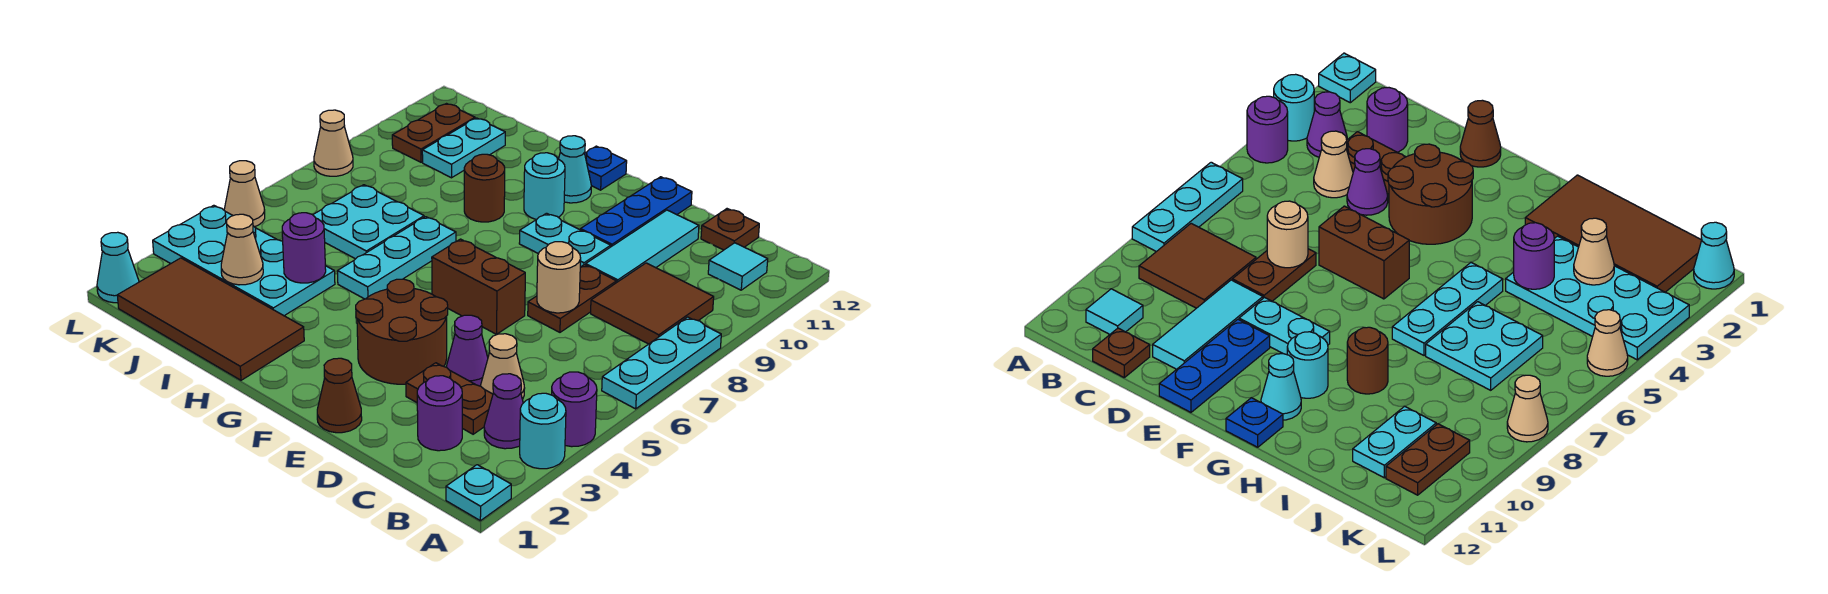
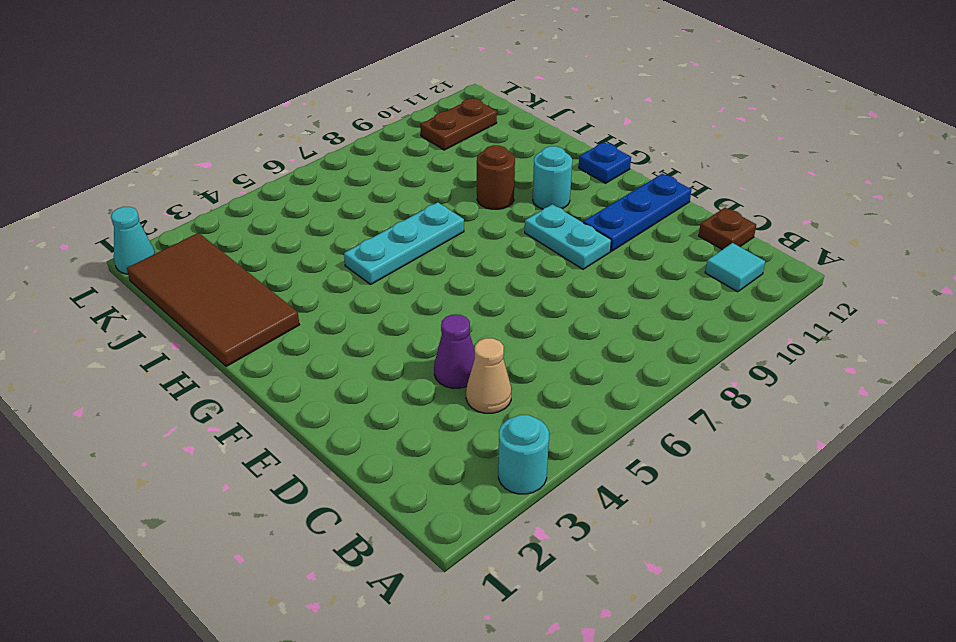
none -> cyan plate A1 level 1
none -> purple round brick A4 level 1
none -> cyan plate A6:A8 level 1
none -> purple cone B3 level 1

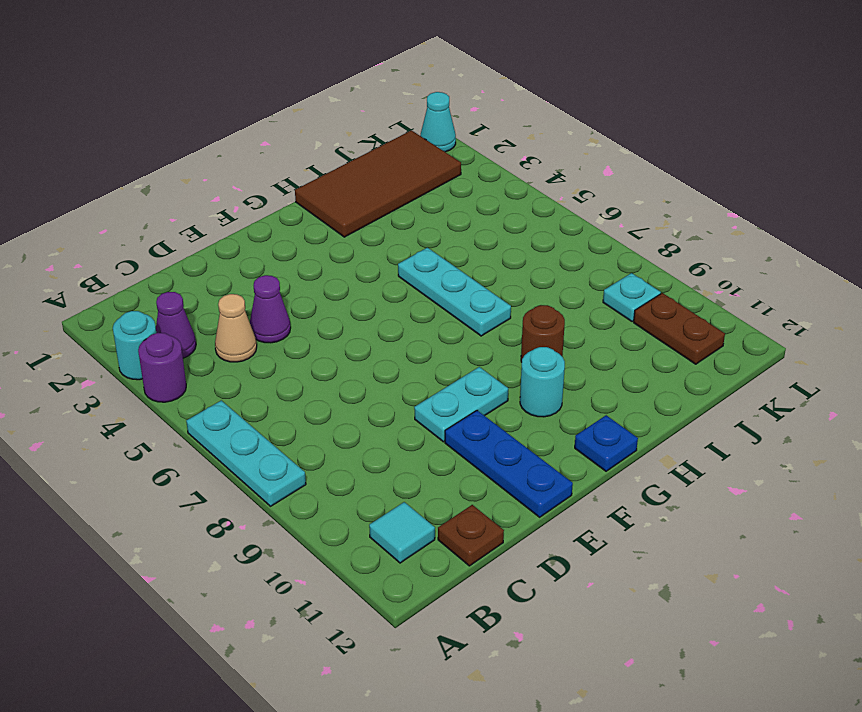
cyan plate K9 level 1 -> cyan plate A1 level 1
none -> brown tile B8:C9 level 1
none -> purple round brick C2 level 1
none -> brown plate C3:D3 level 1
none -> brown plate D7:D8 level 1

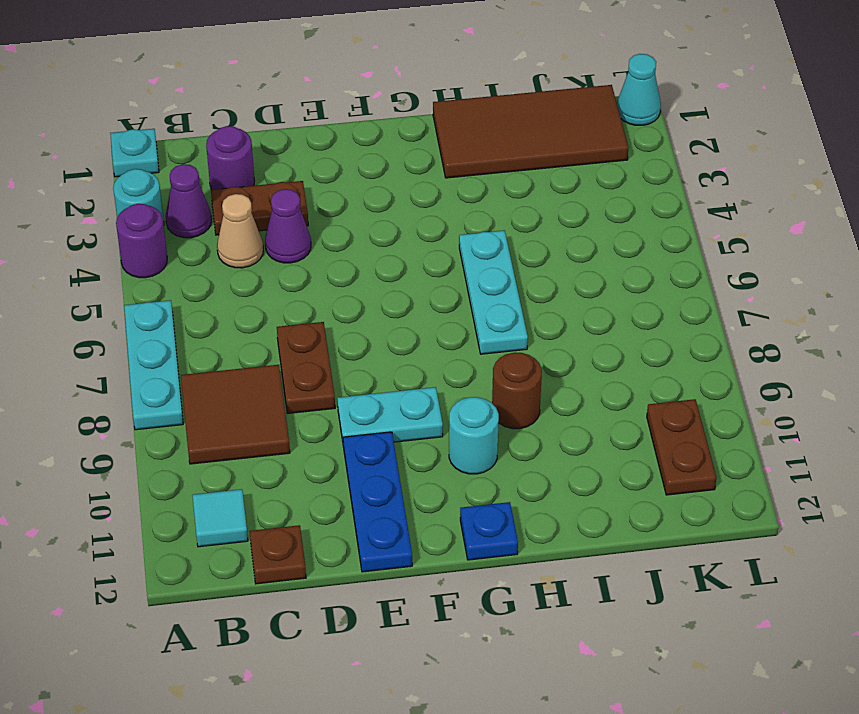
none -> cyan tile D9:D11 level 1
none -> brown cone E1 level 1
none -> brown round brick E3:F4 level 1
none -> brown brick E6:F6 level 1

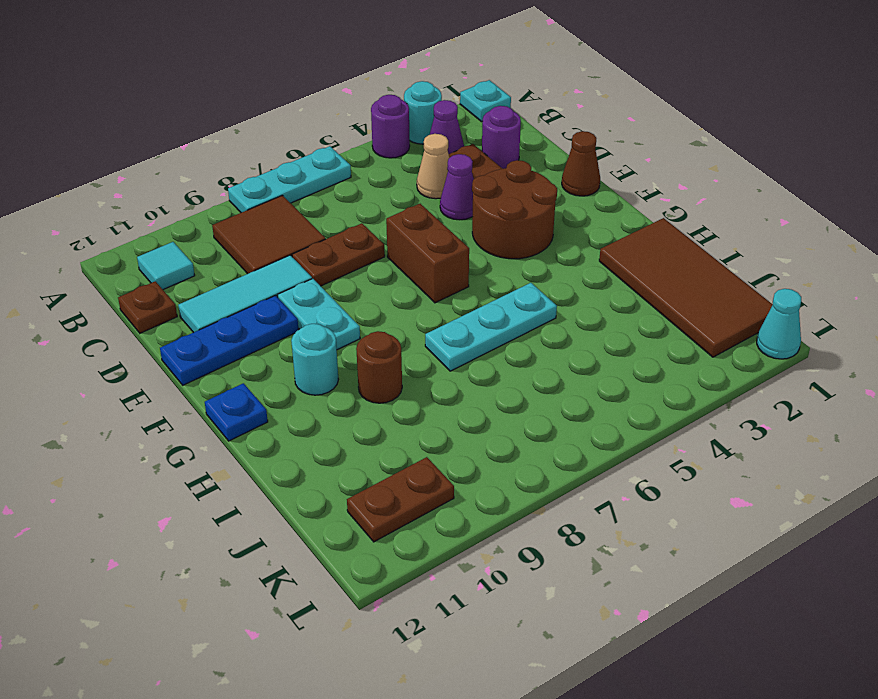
none -> cyan cone G11 level 1
none -> cyan plate I3:L4 level 1
none -> cyan plate I6:J7 level 1
none -> cyan plate J10:J11 level 1

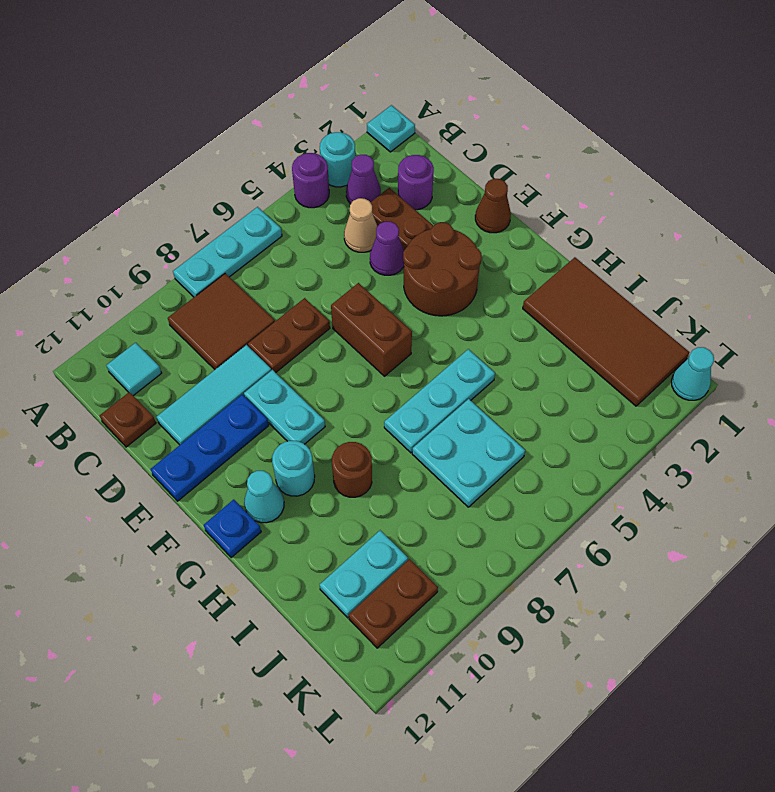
none -> cyan plate I3:L4 level 1
none -> tan cone L5 level 1
none -> tan cone L8 level 1
none -> tan round brick D7 level 2

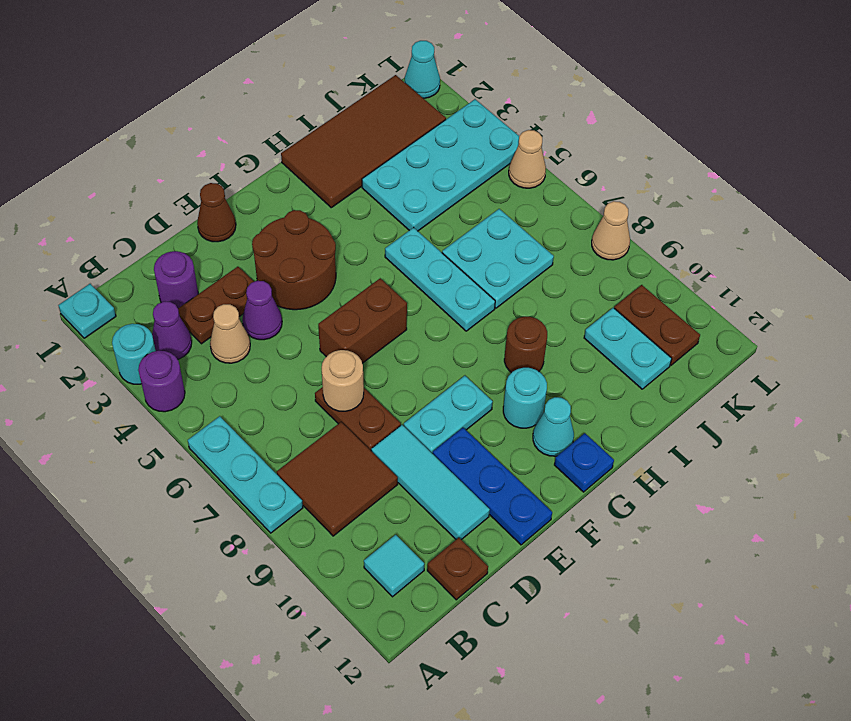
none -> purple round brick I4 level 2
none -> tan cone J3 level 2

